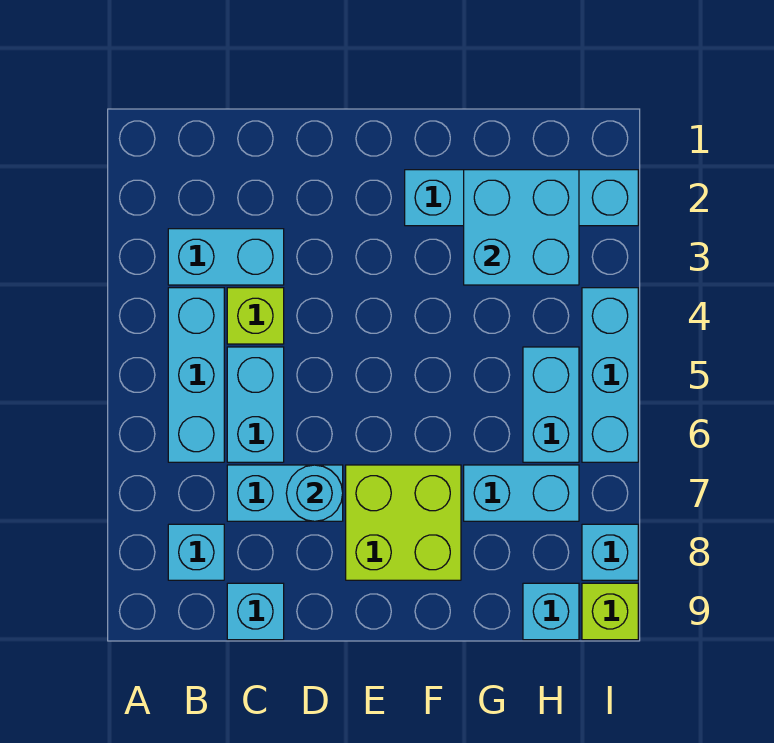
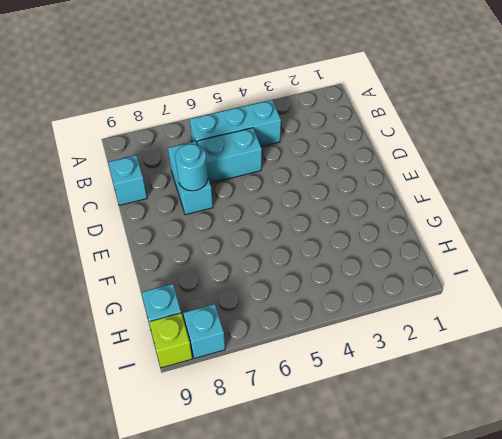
none -> cyan brick B3:C3 level 1
none -> cyan brick B8 level 1
none -> lime brick C4 level 1

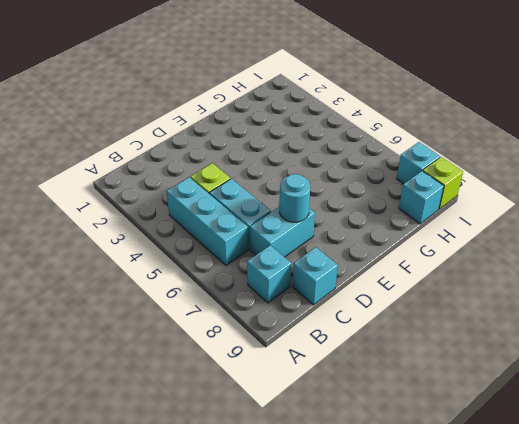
none -> cyan brick B3:C3 level 1
none -> lime brick E7:F8 level 1
none -> cyan brick F2:I2 level 1

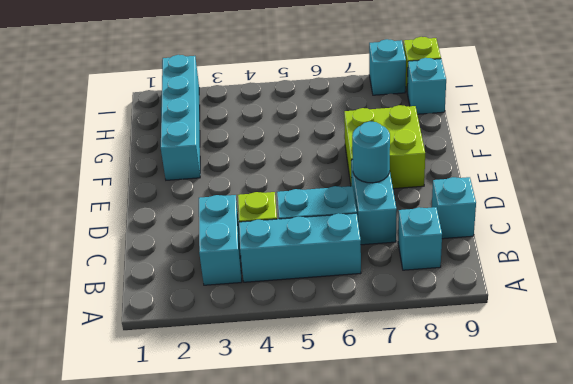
none -> cyan brick G7:H7 level 1
none -> cyan brick H5:H6 level 1
none -> cyan brick I4:I6 level 1

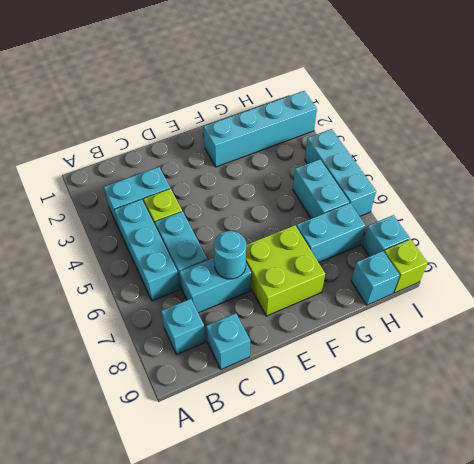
none -> cyan brick G2:H3 level 2

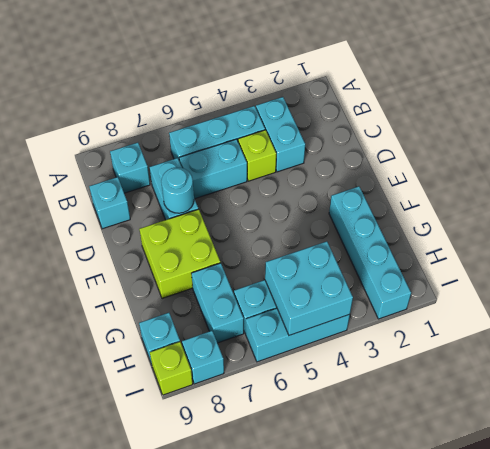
cyan brick H4:I5 level 2 -> cyan brick G2:H3 level 2

